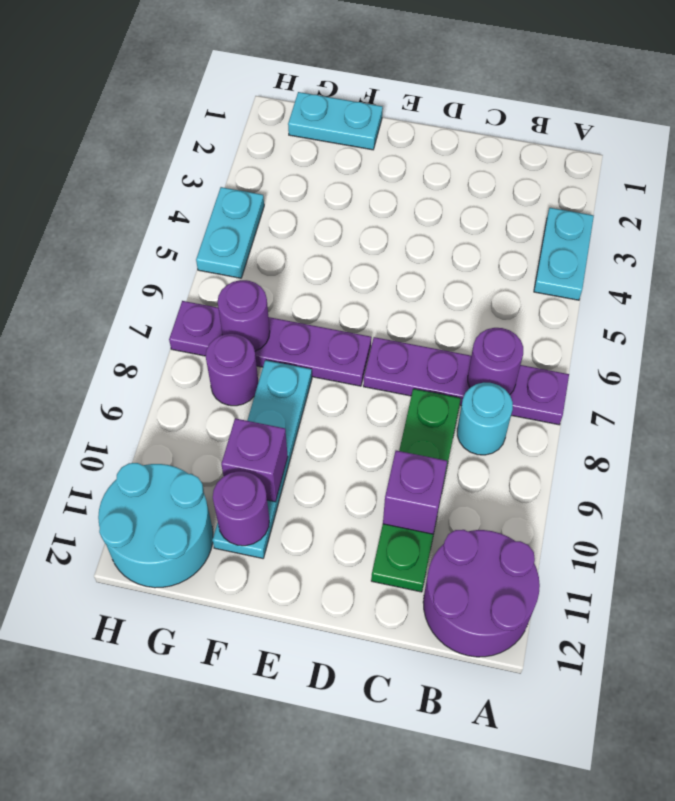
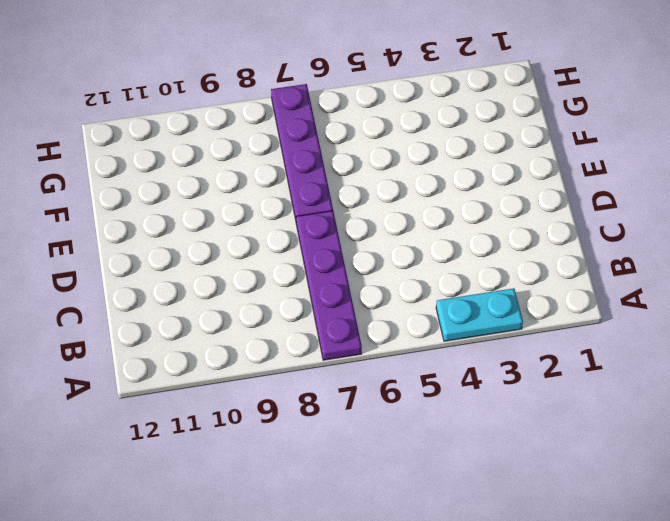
none -> purple round brick A11:B12 level 1
none -> cyan round brick B8 level 1
none -> green plate C8:C11 level 1

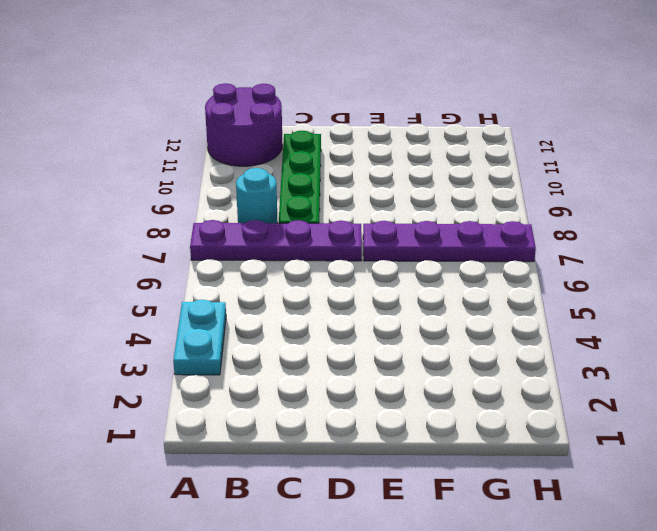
none -> cyan plate F1:G1 level 1
none -> cyan plate F8:F11 level 1
none -> purple round brick G8 level 1

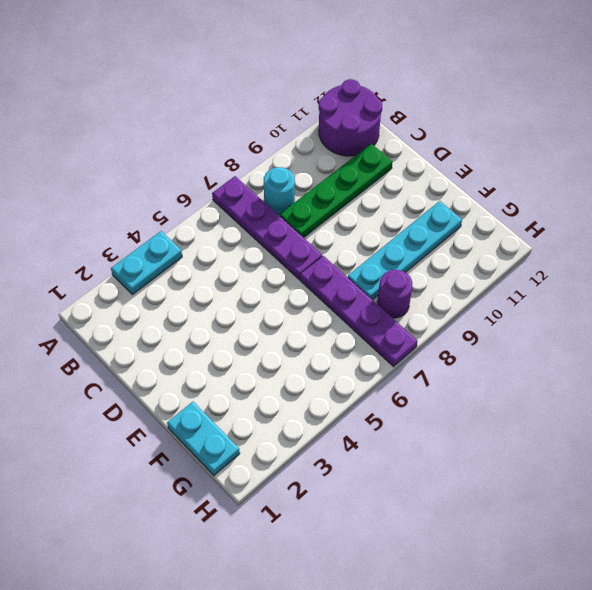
none -> cyan round brick G11:H12 level 1
none -> cyan plate H4:H5 level 1
none -> purple round brick B7 level 2

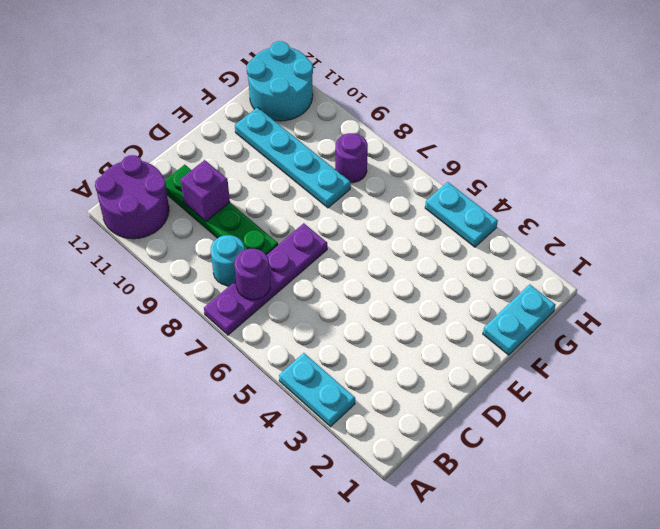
none -> purple plate E7:H7 level 1
none -> purple brick F10 level 2
none -> purple round brick F11 level 2

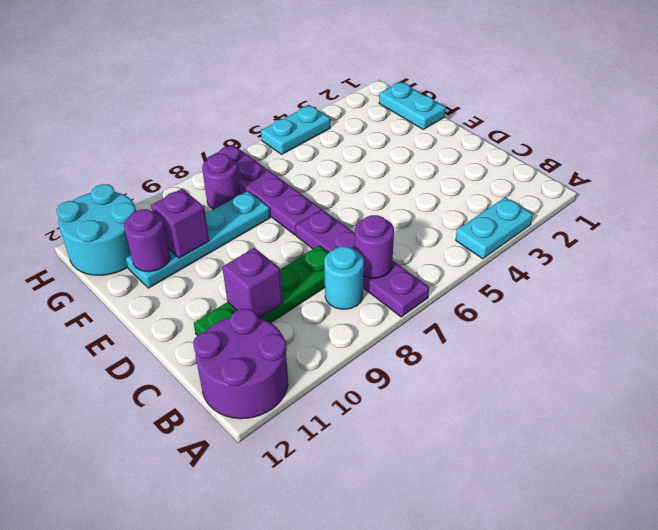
none -> purple round brick G7 level 2

